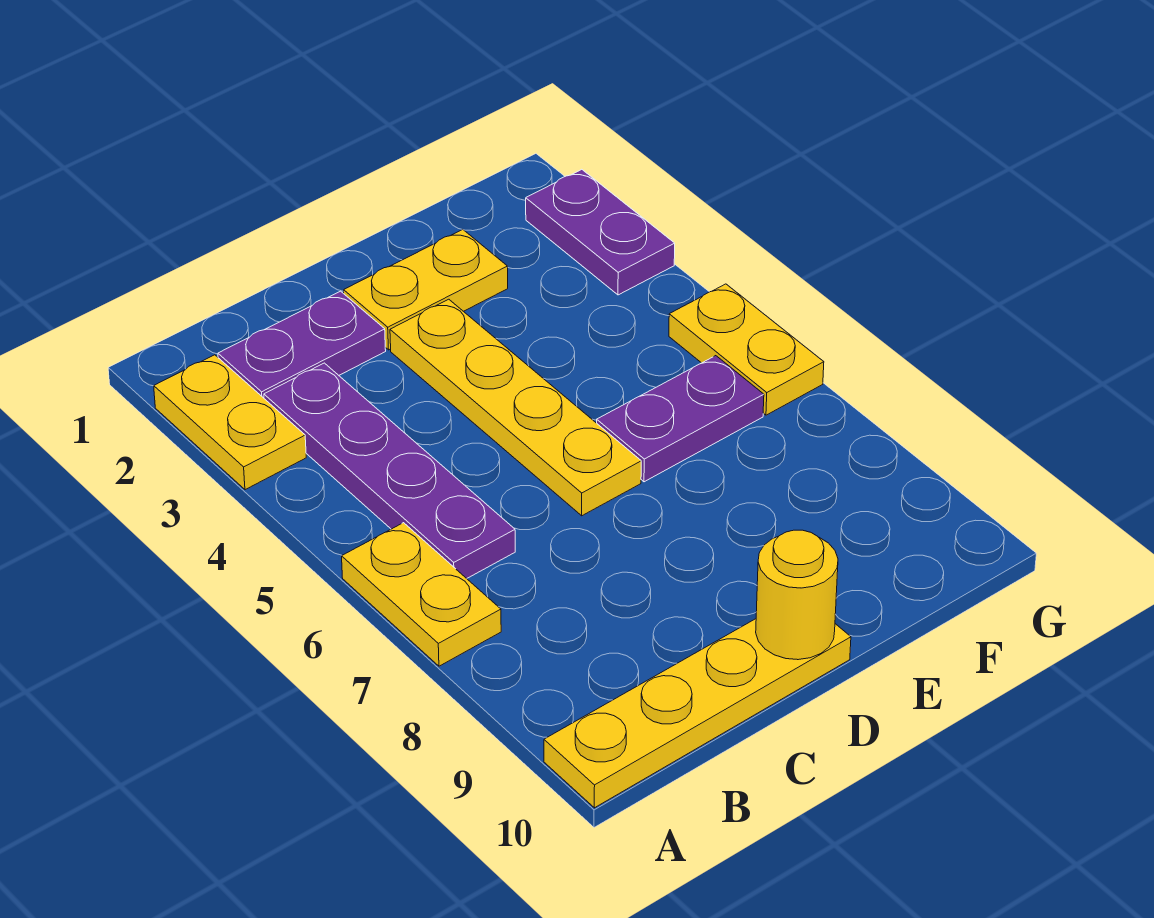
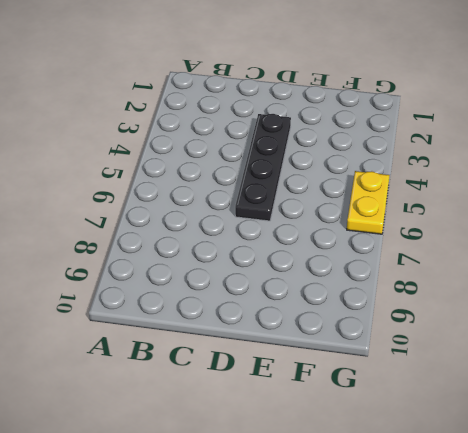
black plate D3:D6 level 1 -> yellow plate D3:D6 level 1
none -> yellow plate A2:A3 level 1
none -> yellow plate A6:A7 level 1

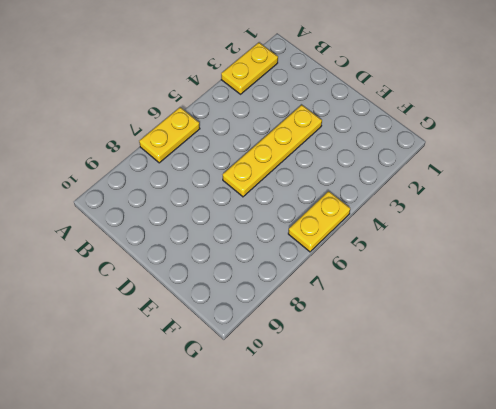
none -> yellow plate A10:D10 level 1
none -> purple plate B2:C2 level 1

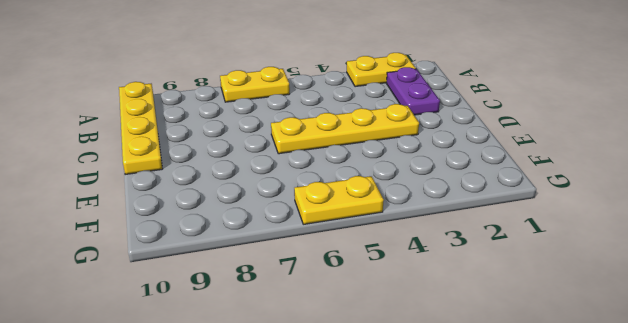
none -> purple plate B3:B6 level 1
none -> yellow plate D2:E2 level 1

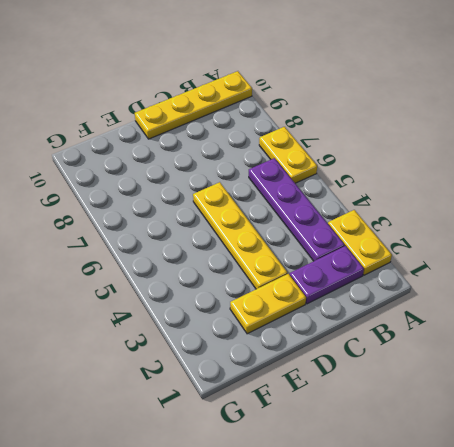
none -> purple plate E6:F6 level 1
none -> purple plate G2:G3 level 1

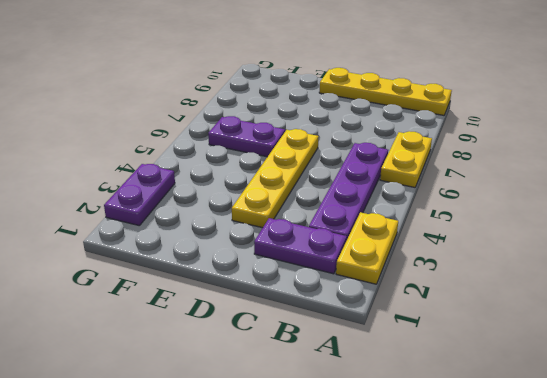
none -> yellow plate D2:E2 level 1
none -> yellow plate G5:G6 level 1

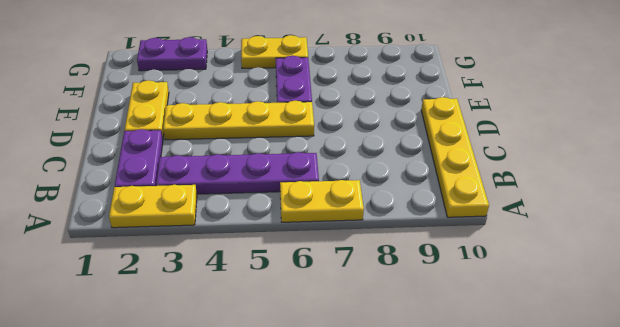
none -> yellow round brick D10 level 2

